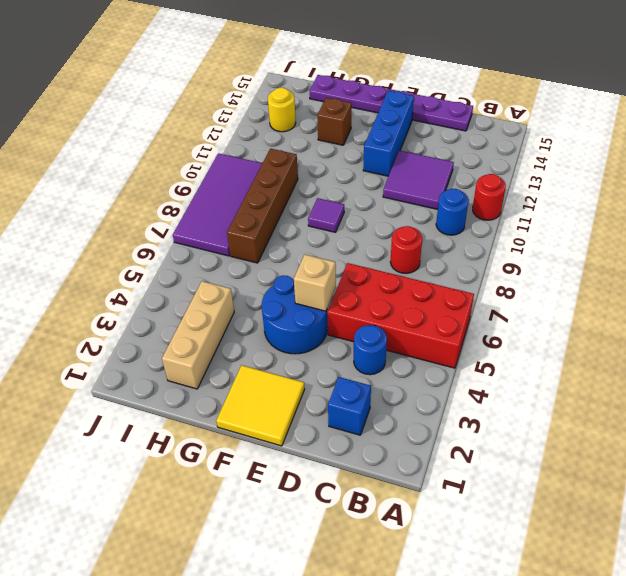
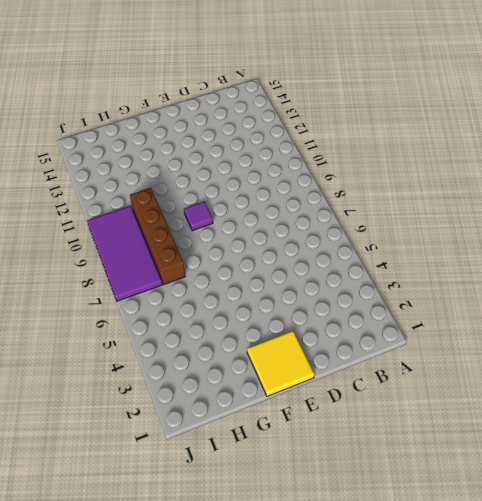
none -> red brick A5:D6 level 1
none -> red round brick A11 level 1
none -> blue round brick B10 level 1

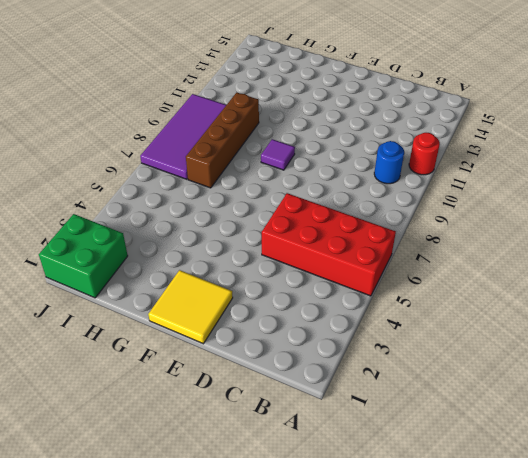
green brick I1:J2 level 1 -> none
none -> blue brick C2 level 1
none -> blue round brick C4 level 1
none -> red round brick C8 level 1

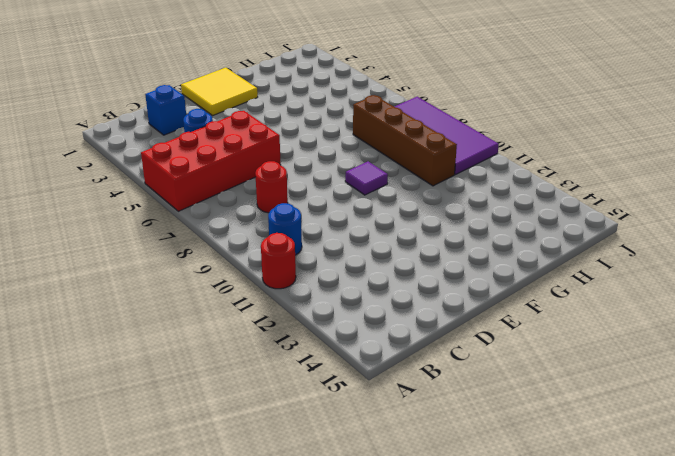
none -> purple tile C11:D12 level 1
none -> purple plate C15:H15 level 1
none -> blue round brick E4:F5 level 1

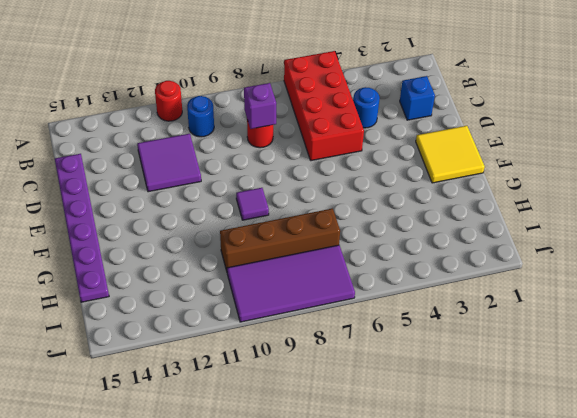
purple brick C8 level 2 -> none
none -> blue round brick E4:F5 level 1
none -> blue brick E12:E14 level 1
none -> brown brick G13 level 1

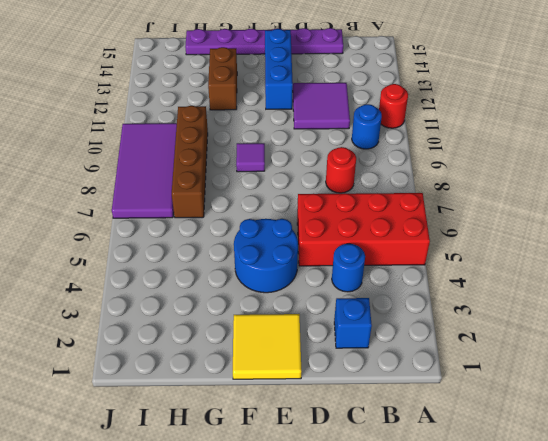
brown brick G12:G13 level 1 -> brown brick G13 level 1
none -> tan brick H2:H4 level 1
none -> yellow round brick I13 level 1
none -> tan brick E5 level 2

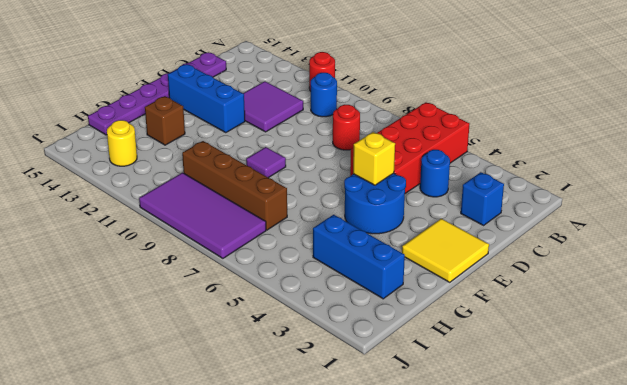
yellow brick E5 level 2 -> tan brick E5 level 2
blue brick H2:H4 level 1 -> tan brick H2:H4 level 1

